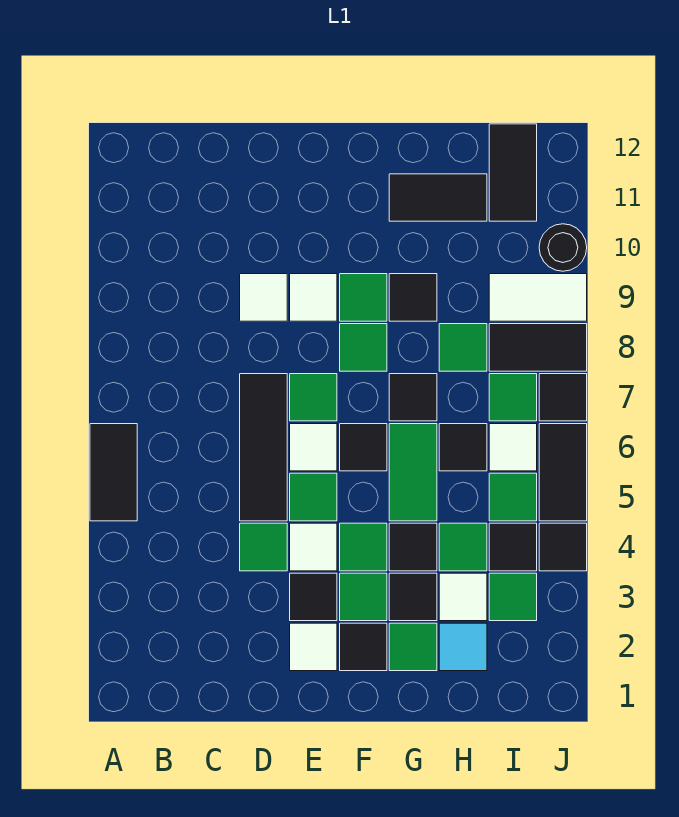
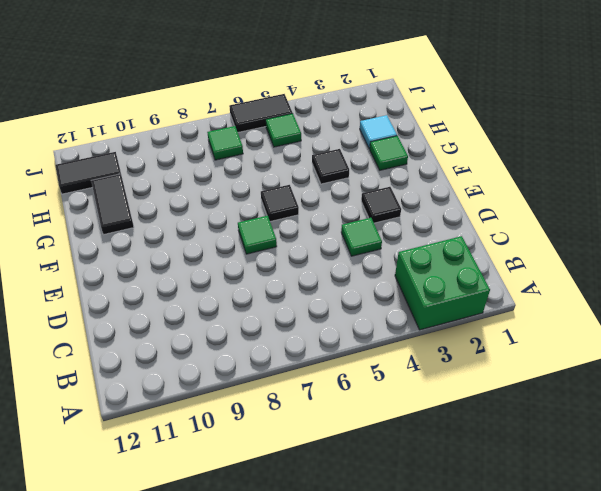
green brick A2:B3 level 1 -> none
none -> black tile A5:A6 level 1
none -> black tile D5:D7 level 1
none -> white tile D9 level 1
none -> white tile E2 level 1

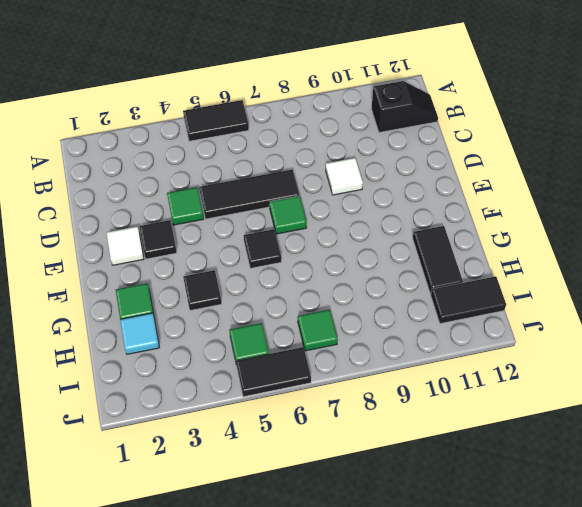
black slope B11:B12 level 1 top 11 -> none
none -> white tile E4 level 1
none -> green tile E5 level 1
none -> white tile E6 level 1
none -> white tile E9 level 1

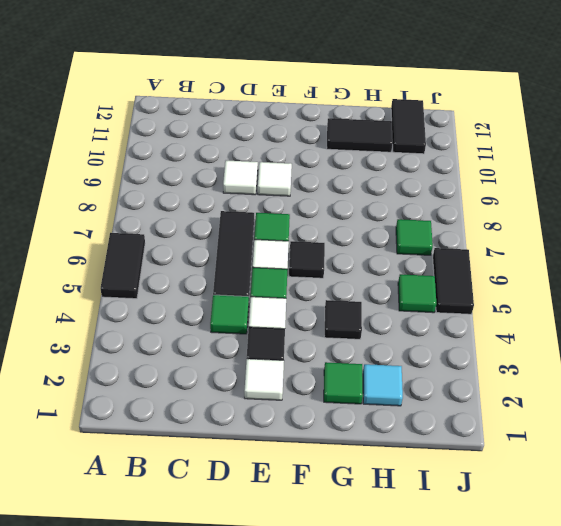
none -> black tile F2 level 1
none -> green tile F3 level 1
none -> green tile F4 level 1
none -> green tile F8 level 1

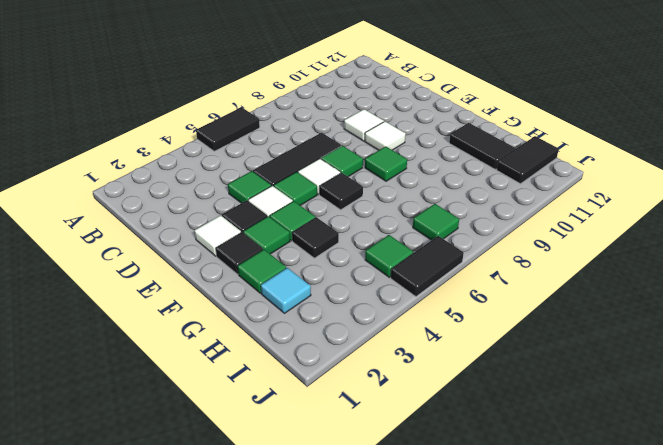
none -> green tile F9 level 1
none -> black tile G3 level 1
none -> green tile G5:G6 level 1
none -> black tile G7 level 1

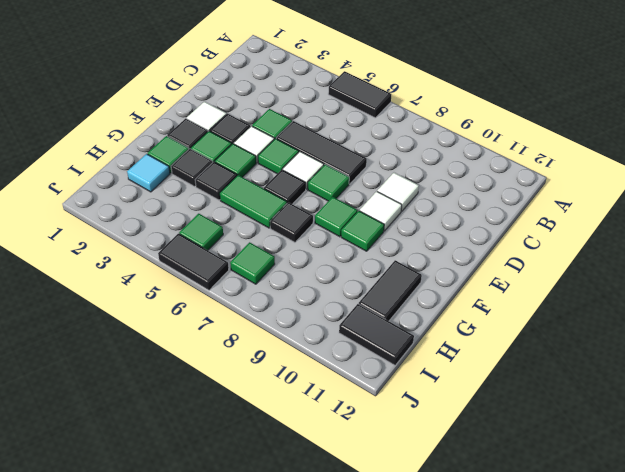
none -> black tile G9 level 1
none -> white tile H3 level 1
none -> green tile H4 level 1
none -> black tile H6 level 1

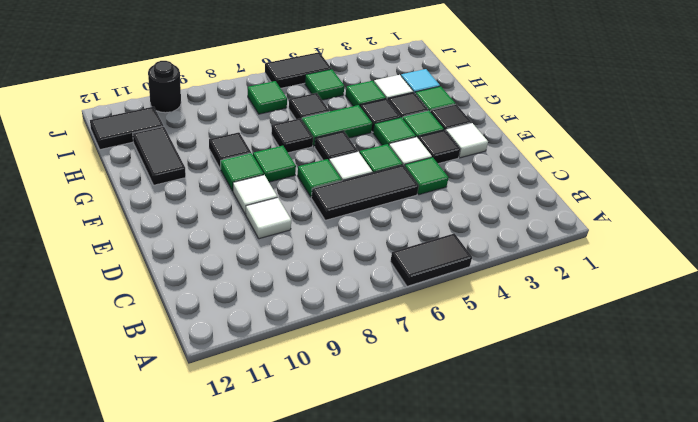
none -> green tile H8 level 1
none -> green tile I3 level 1
none -> black tile I4 level 1
none -> white tile I6 level 1

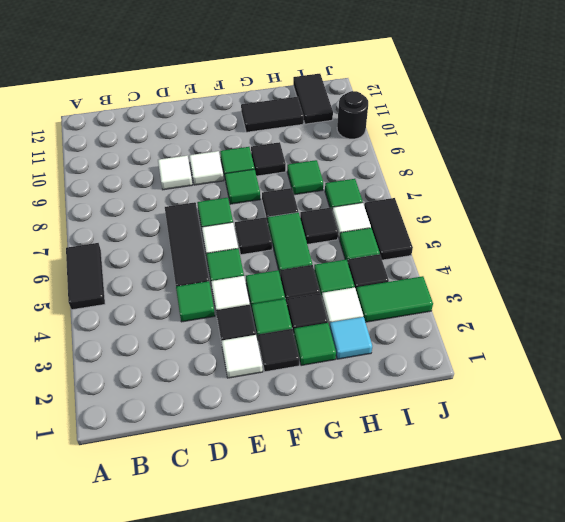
green tile I3:J3 level 1 -> green tile I3 level 1
none -> black tile I8:J8 level 1
none -> white tile I9:J9 level 1
none -> black tile J4 level 1
none -> black tile J7 level 1

